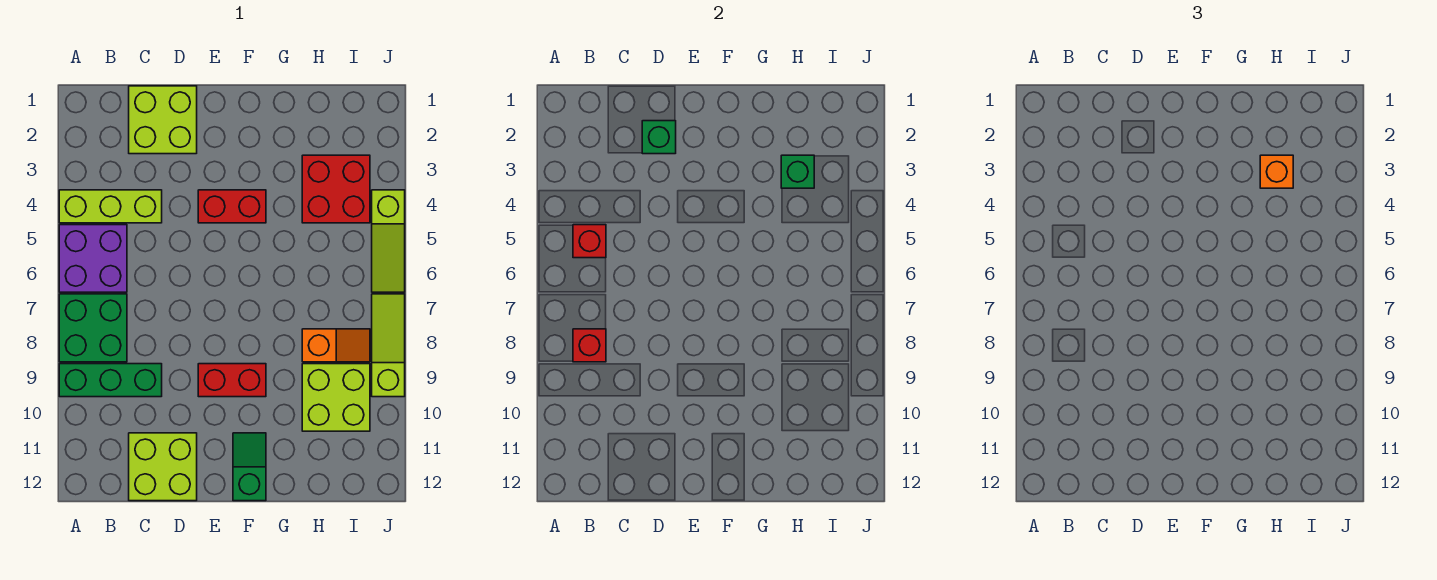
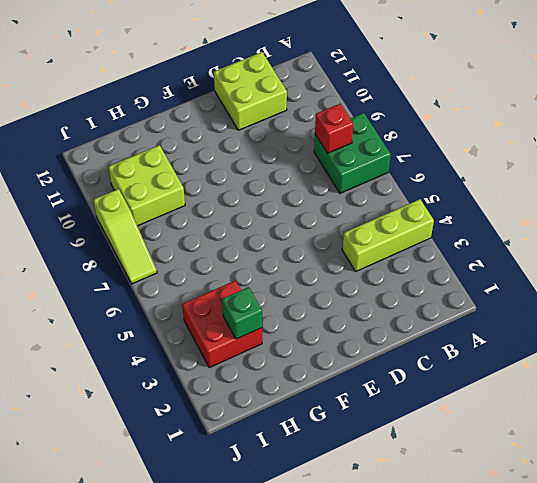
none -> purple brick A5:B6 level 1
none -> green brick A9:C9 level 1
none -> lime brick C1:D2 level 1

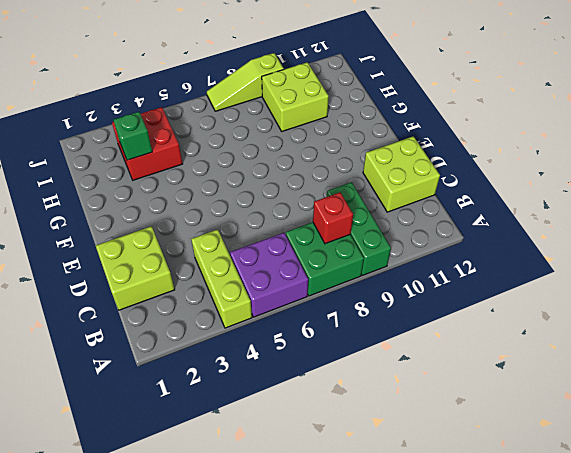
none -> red brick E4:F4 level 1
none -> red brick E9:F9 level 1
none -> green slope F11:F12 level 1 top 12

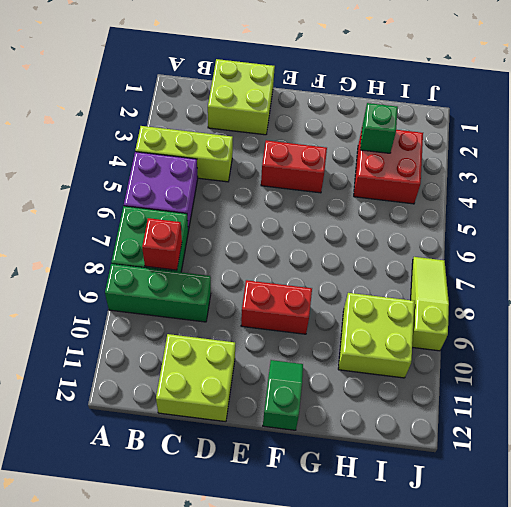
none -> orange slope H8:I8 level 1 top H
none -> lime slope J4:J6 level 1 top 4
none -> red brick B5 level 2

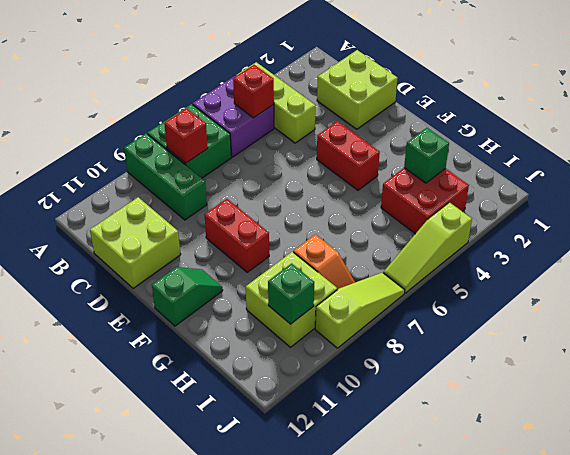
green brick I10 level 2 -> green brick D2 level 2
none -> orange brick H3 level 3

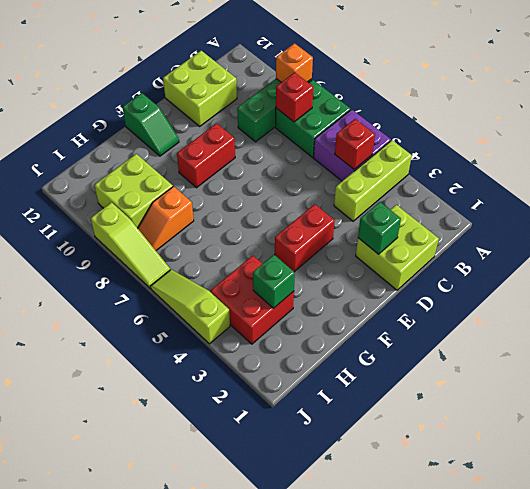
orange brick A9 level 2 -> orange brick H3 level 3

